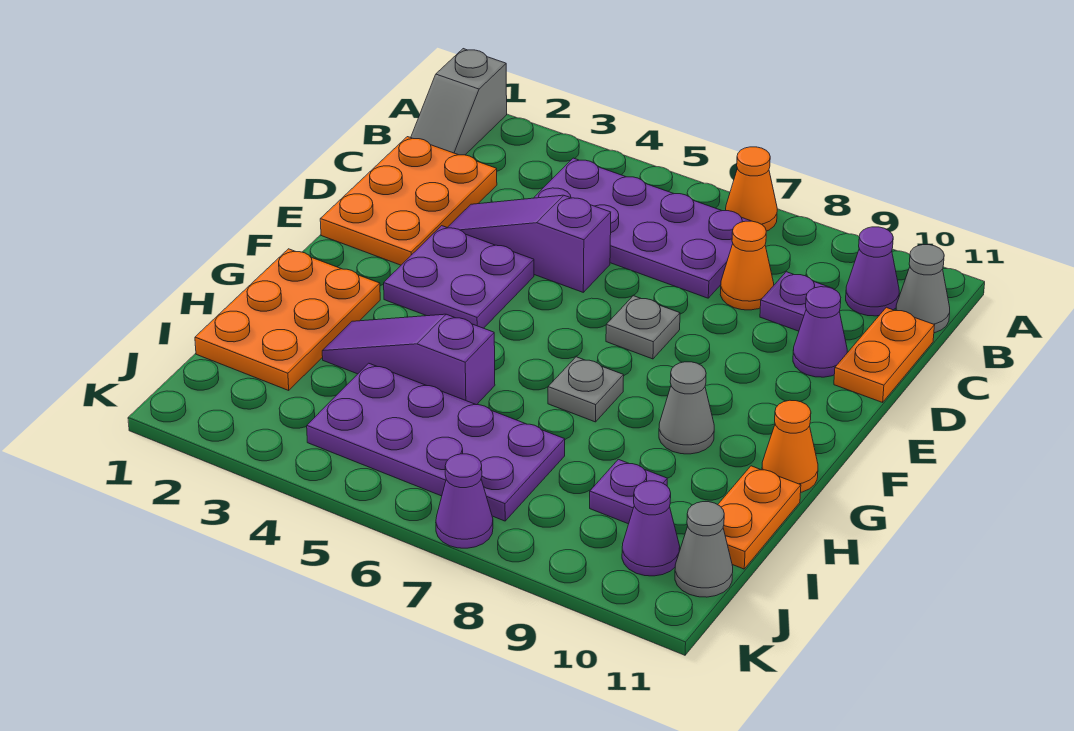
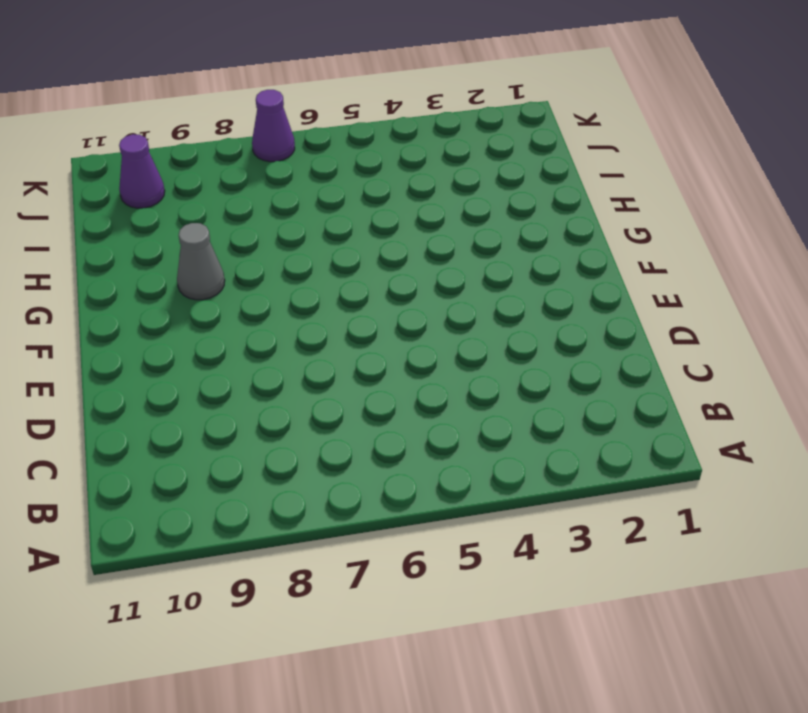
none -> grey slope A1:B1 level 1 top A
none -> orange cone A7 level 1
none -> purple plate B4:C7 level 1

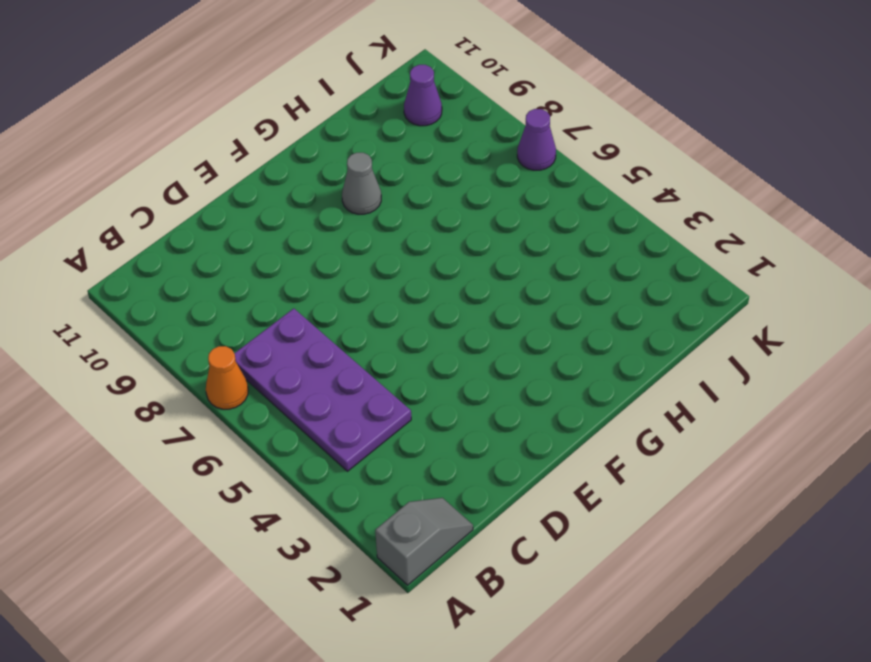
none -> purple cone B10 level 1
none -> grey cone B11 level 1
none -> orange plate C1:E2 level 1

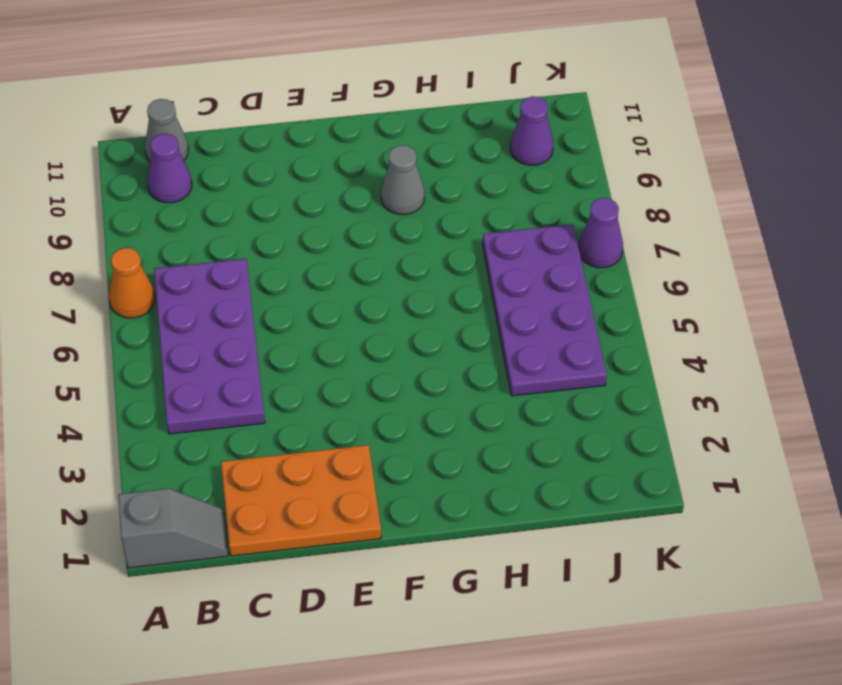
none -> orange cone C8 level 1
none -> purple plate C9 level 1
none -> orange plate C11:D11 level 1

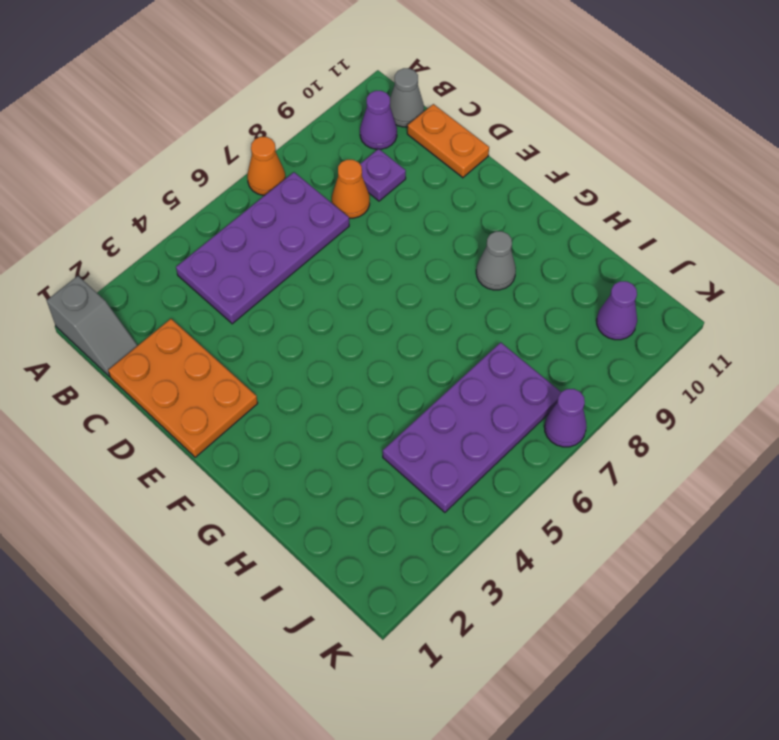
none -> purple slope D3:D5 level 1 top 5
none -> purple cone D10 level 1
none -> purple plate E3:F4 level 1

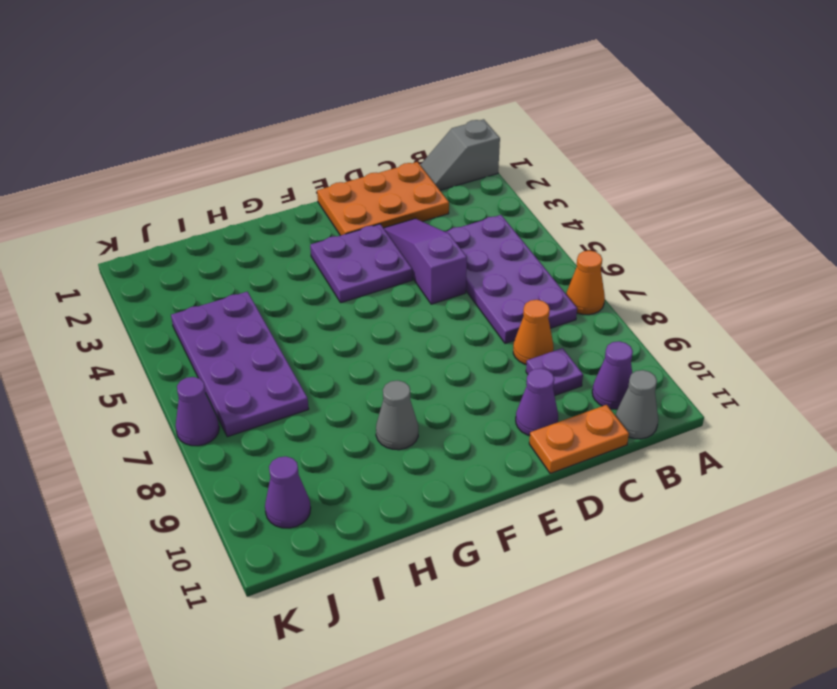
none -> grey plate E7 level 1
none -> orange plate G1:I2 level 1
none -> grey plate G7 level 1

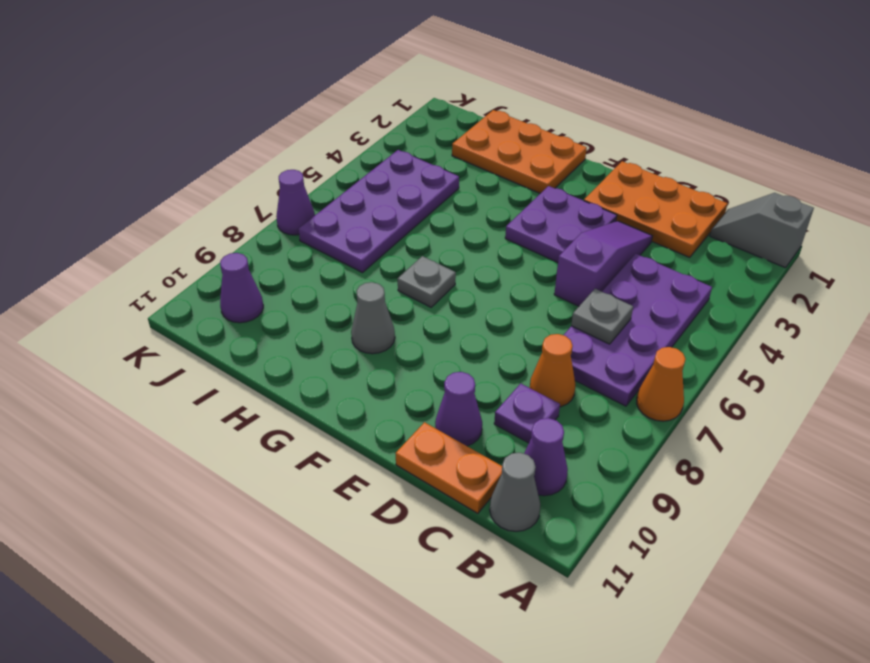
grey plate C6 level 2 -> grey plate E7 level 1
none -> orange cone G11 level 1
none -> purple slope H3:H5 level 1 top 5
none -> orange plate H11:I11 level 1

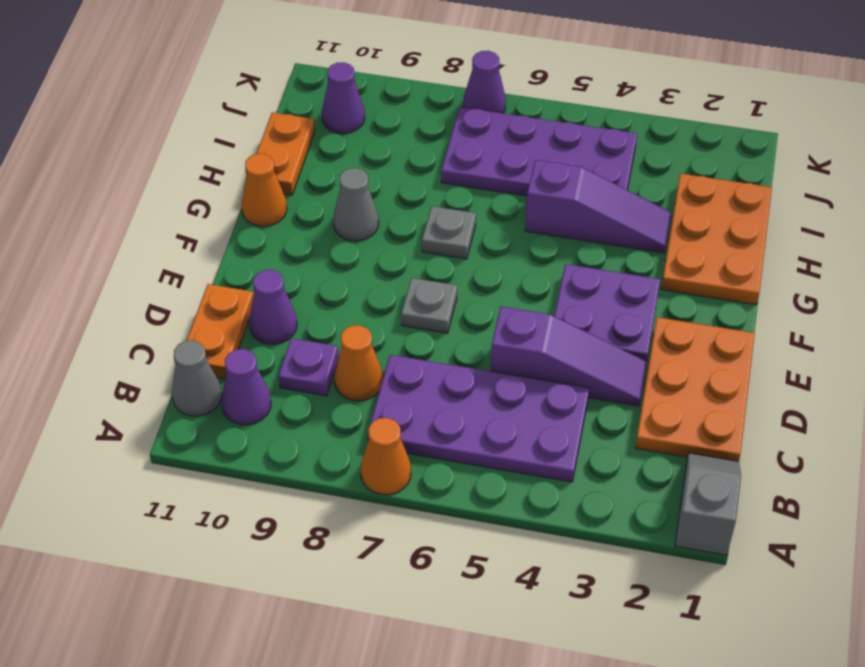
none -> purple plate I9 level 1
none -> grey cone J11 level 1

